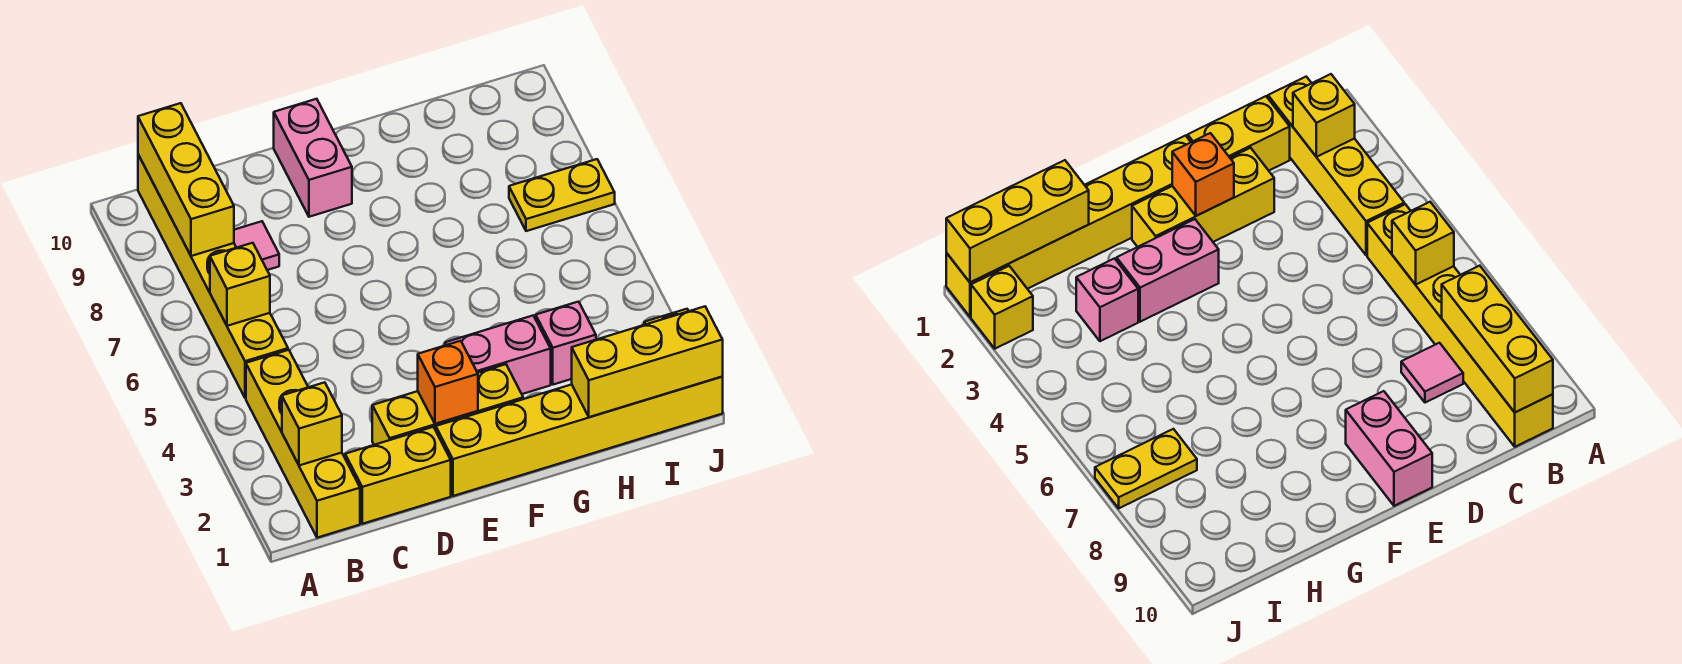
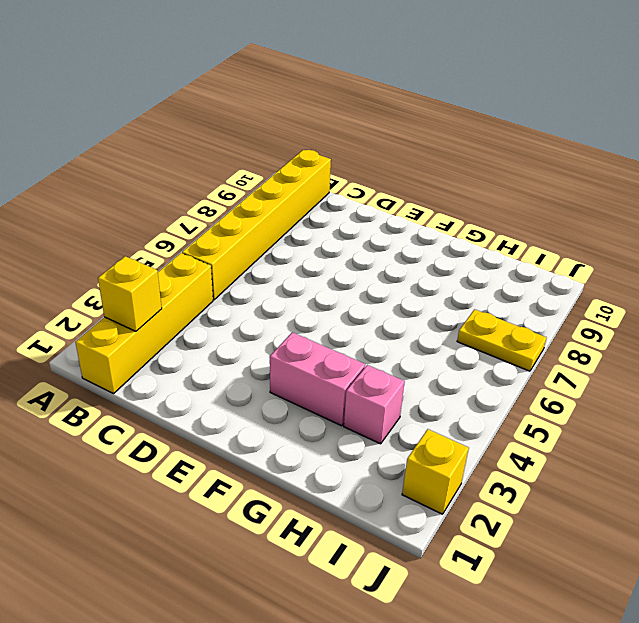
none -> yellow brick C1:D1 level 1
none -> pink tile C8 level 1
none -> yellow brick D2:F2 level 1

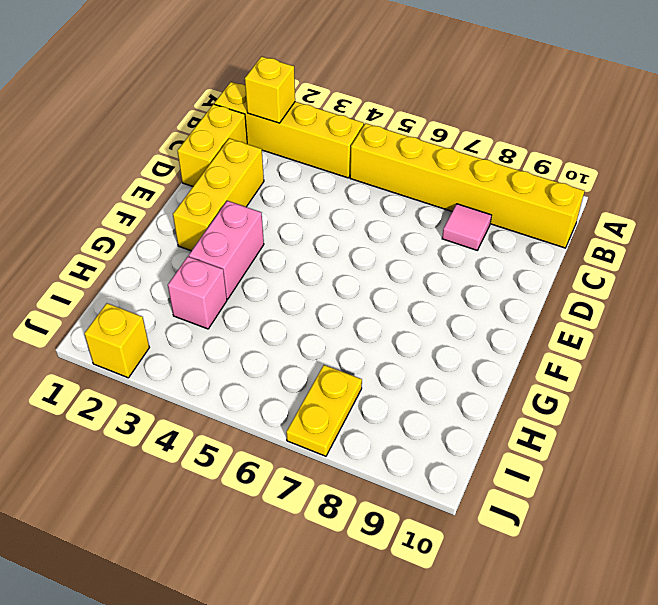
none -> yellow brick E1:J1 level 1
none -> pink brick E9:E10 level 1
none -> yellow brick B6 level 2

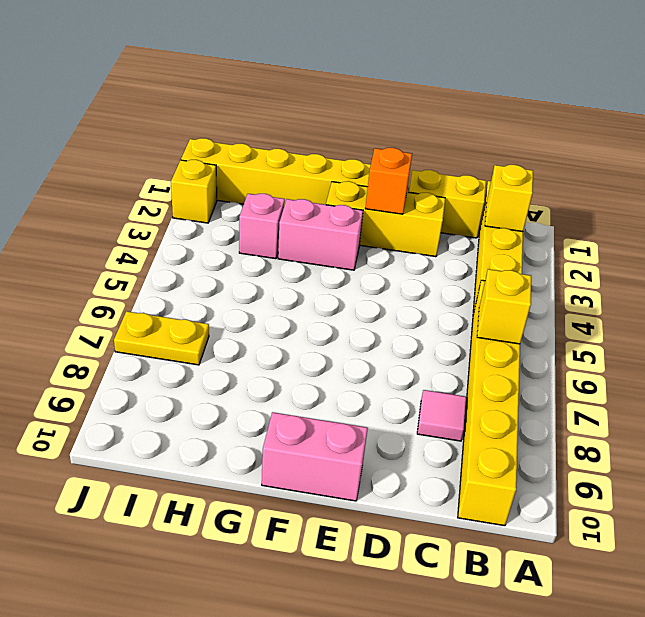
pink brick E10:F10 level 1 -> pink brick E9:E10 level 1
none -> yellow brick B8:B10 level 2
none -> yellow brick H1:J1 level 2

